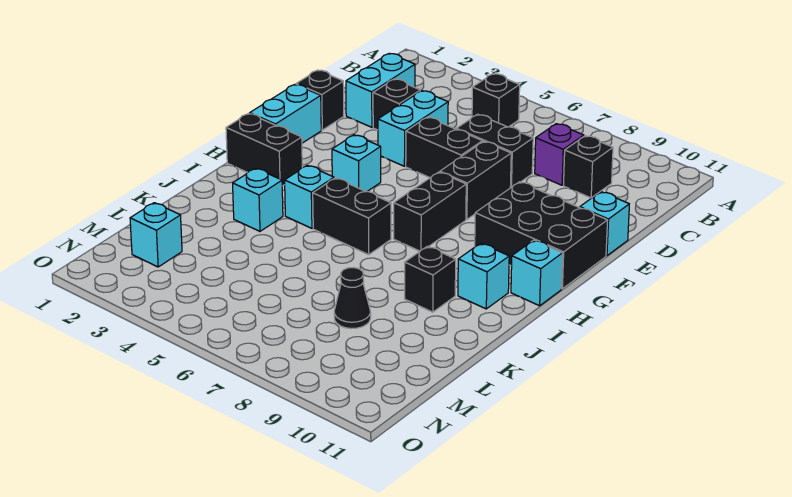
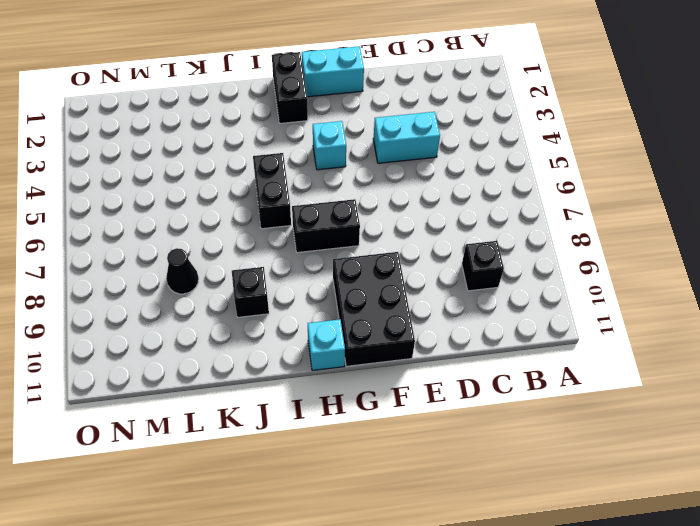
none -> black brick B5 level 1
none -> cyan brick C2:D2 level 1
none -> purple brick C8 level 1

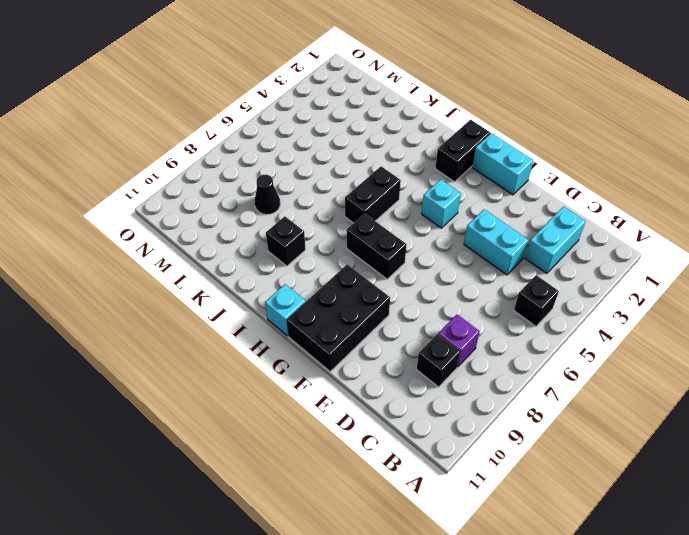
cyan brick C2:C3 level 1 -> cyan brick C2:D2 level 1
none -> black brick D3 level 1
none -> black brick D6:D7 level 1
none -> black brick E1 level 1

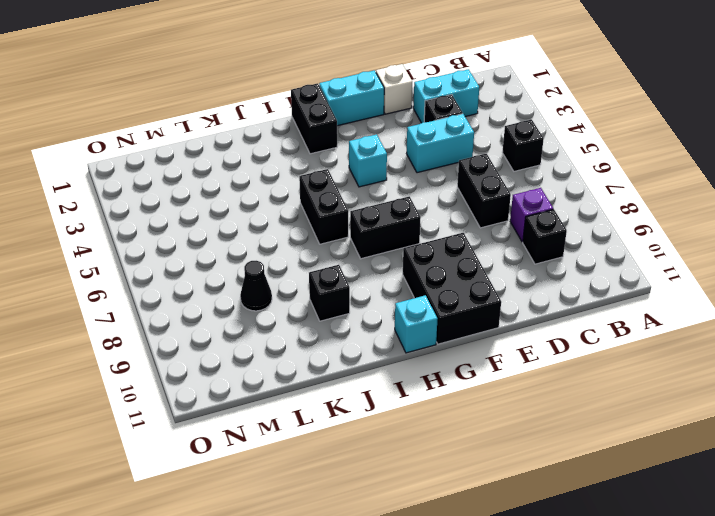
white brick E1 level 1 -> black brick E1 level 1
none -> black brick E5:E6 level 1
none -> black brick E7:F7 level 1
none -> cyan brick E11 level 1

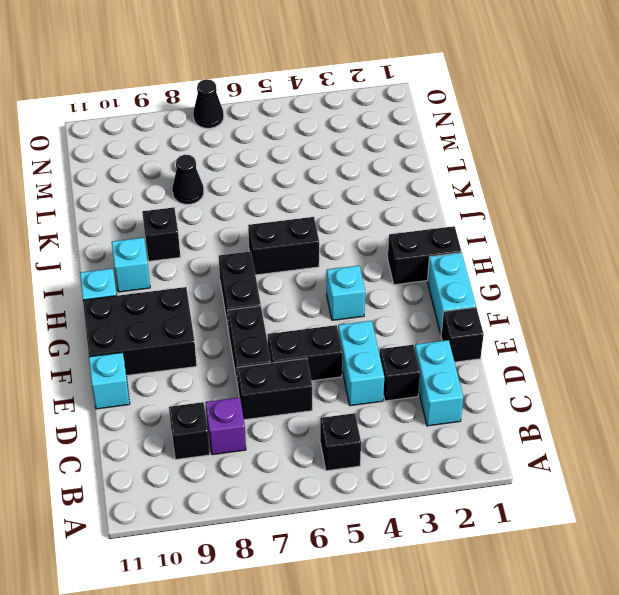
black cone O7 level 1 -> none
none -> cyan brick I4 level 1
none -> cyan brick J3 level 1
none -> cyan brick M2 level 1

